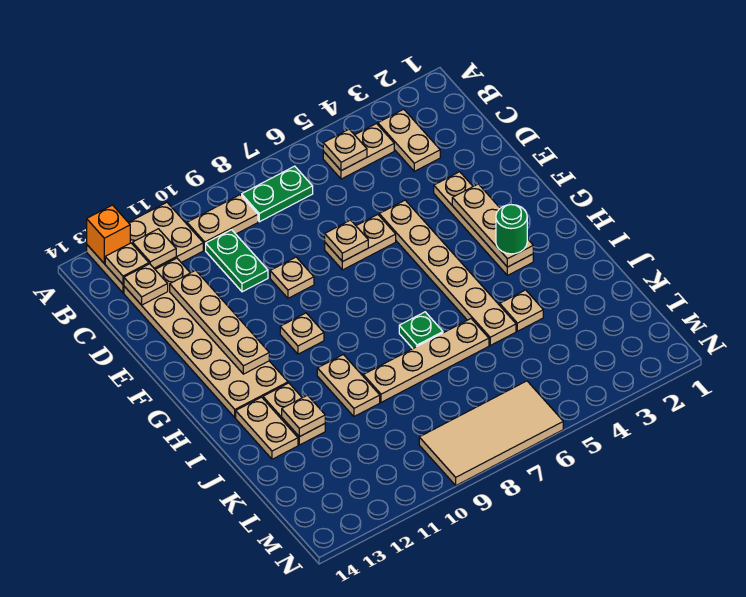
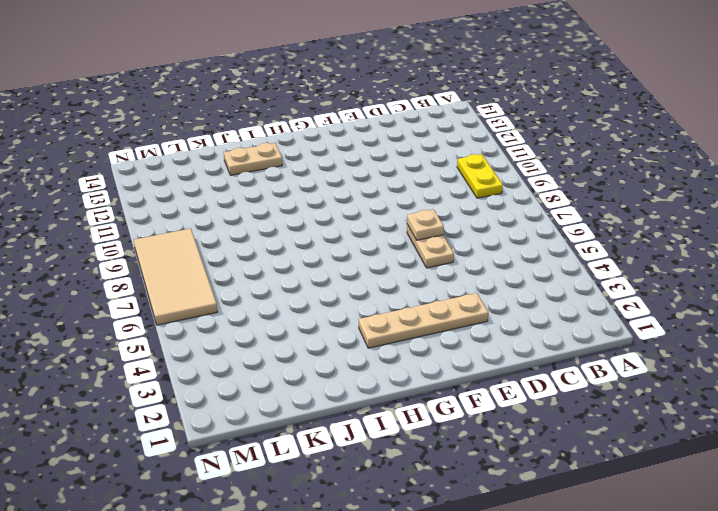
yellow plate B9:B10 level 1 -> tan plate B9:B10 level 1
none -> tan plate A11:B13 level 1
none -> tan plate B3:C3 level 1
none -> tan plate B4:B5 level 1

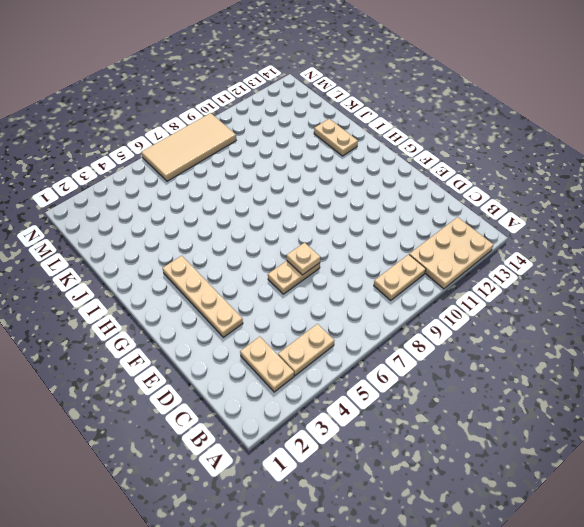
none -> green plate B7:B8 level 1
none -> green plate C10:D10 level 1
none -> tan plate C12:H13 level 1

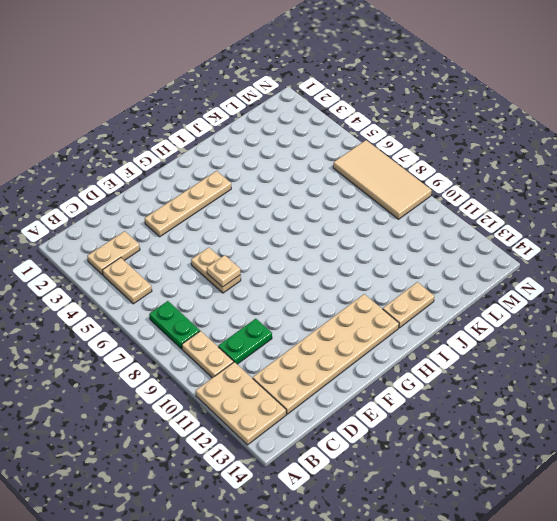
none -> tan plate E5:J5 level 1
none -> tan plate E9 level 1
none -> tan plate G10 level 1

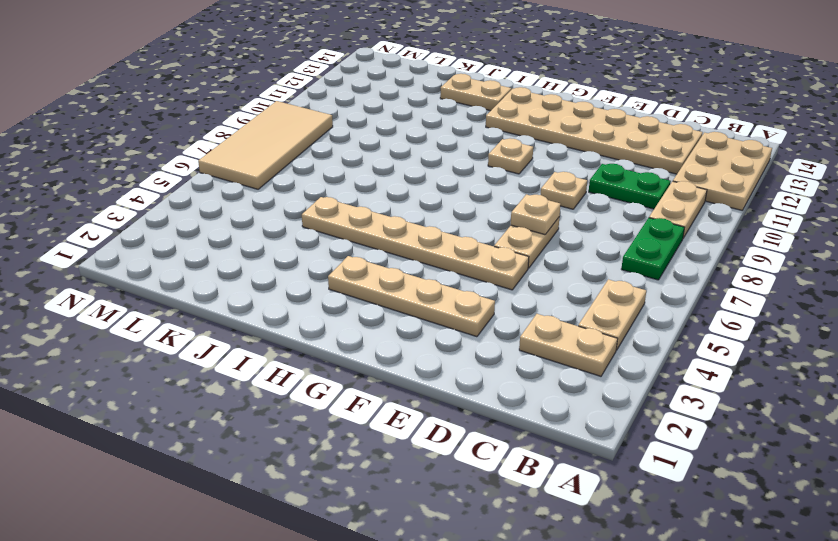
none -> green plate I7 level 1
none -> tan plate I10:J10 level 1
none -> tan plate I12:J12 level 1

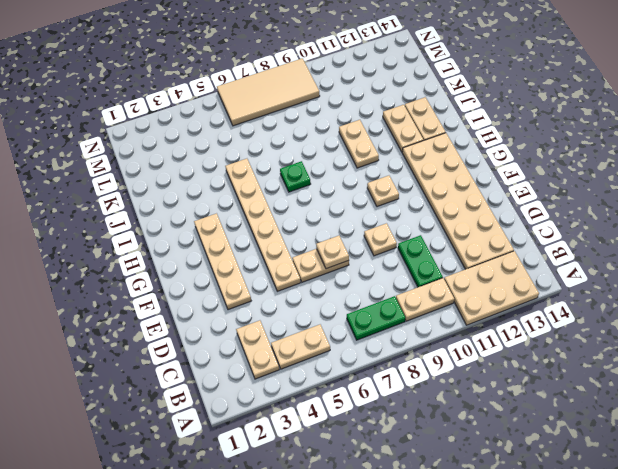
none -> tan plate J4 level 1
none -> tan plate J6:J9 level 1
none -> orange brick A13 level 2

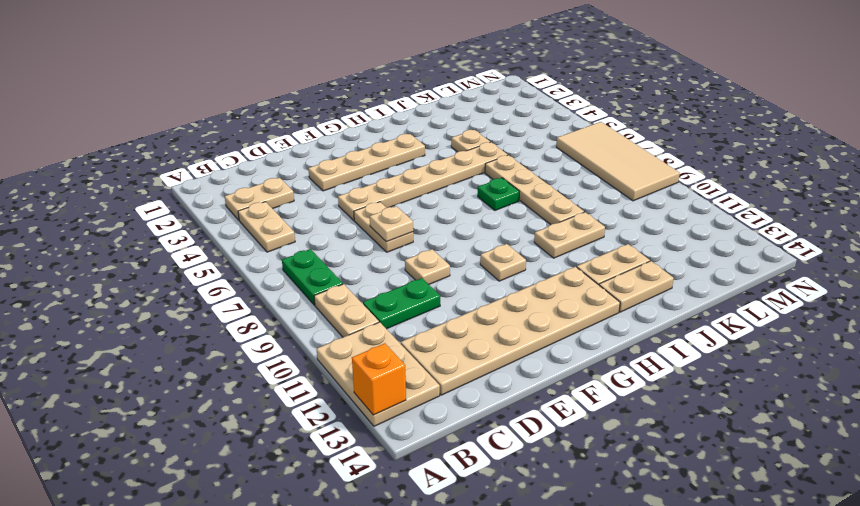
none -> tan plate B5 level 2
none -> tan plate B12 level 2
none -> tan plate B13 level 2

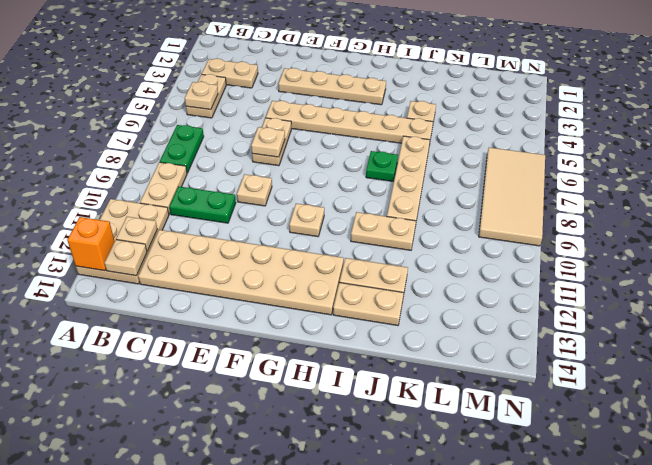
none -> tan plate C13 level 2
none -> tan plate D12:G12 level 2
none -> tan plate F3:H3 level 2

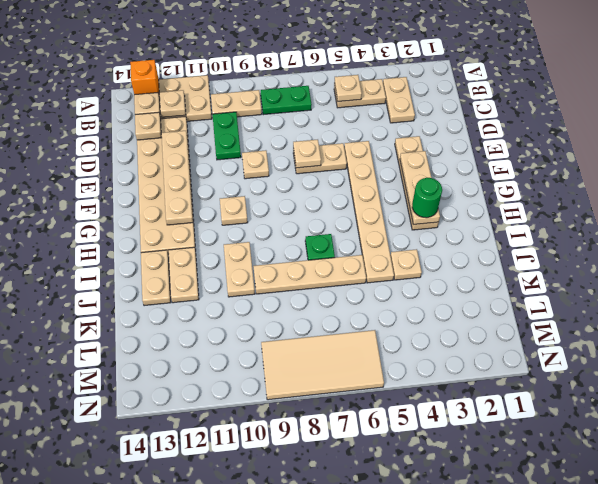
none -> tan plate J12 level 2

